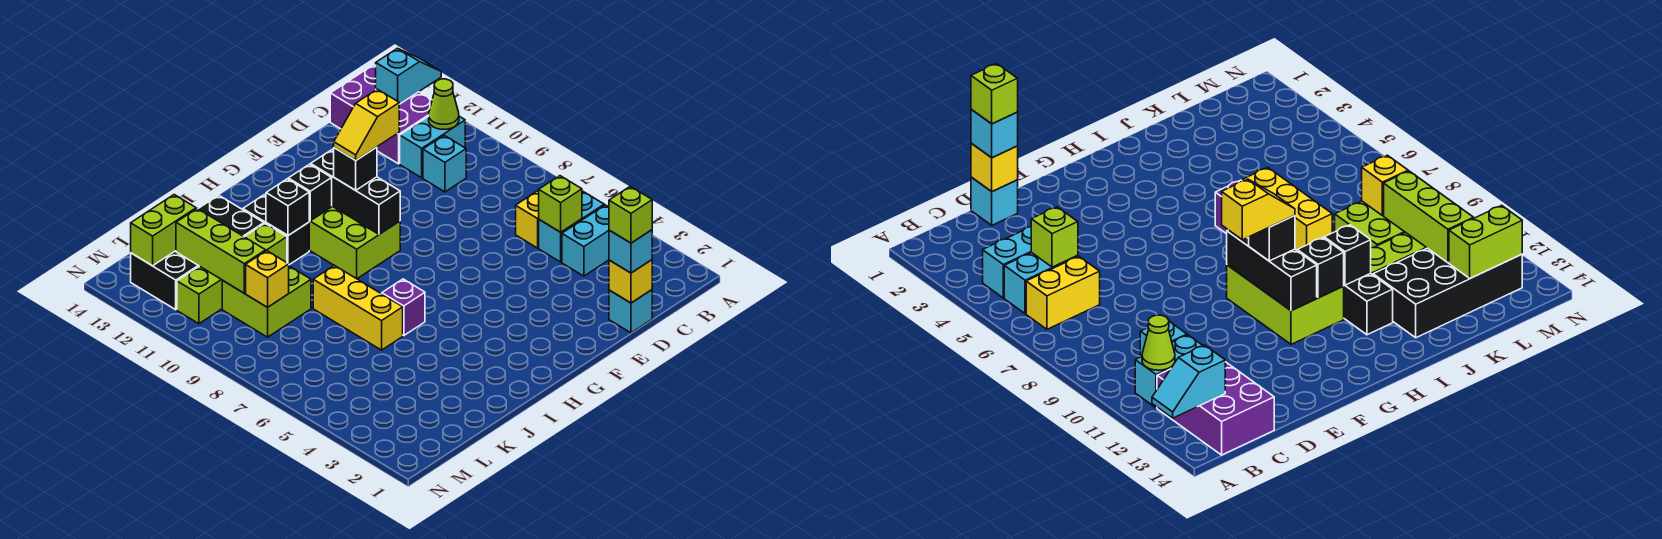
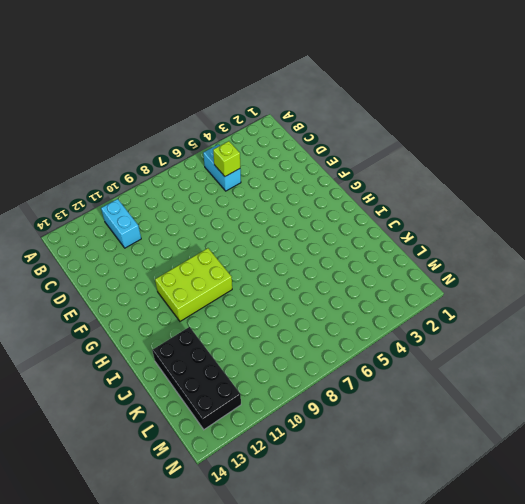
none -> cyan brick B4:C4 level 1
none -> yellow brick B6:C6 level 1
none -> purple brick B12:C14 level 1

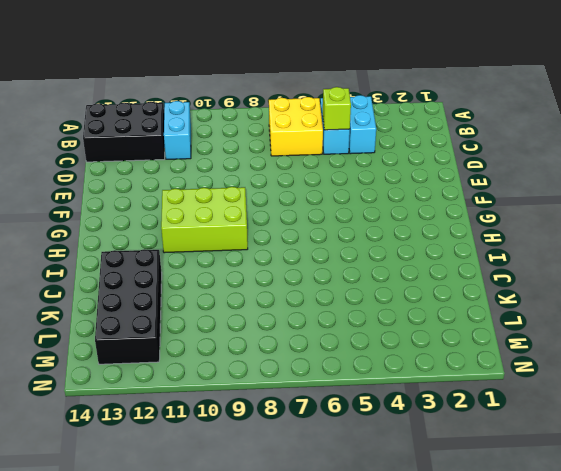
yellow brick B6:C7 level 1 -> yellow brick B6:C6 level 1
black brick B12:C14 level 1 -> purple brick B12:C14 level 1
none -> cyan brick C10 level 1
none -> cyan brick D1 level 1
none -> purple brick I6 level 1

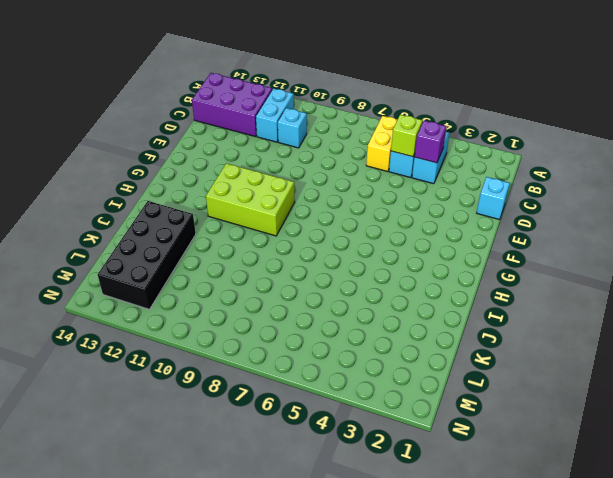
purple brick C4 level 2 -> purple brick I6 level 1
none -> black brick I11:I12 level 1
none -> yellow brick J6:J8 level 1
none -> lime brick J11:M11 level 1

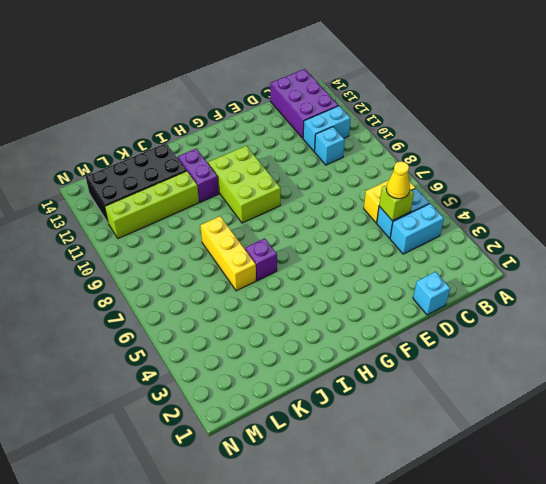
yellow cone C5 level 3 -> none
purple brick I11:I12 level 1 -> black brick I11:I12 level 1
none -> lime brick K9:L10 level 1
none -> cyan slope A13:B13 level 2 top B
none -> lime cone B11 level 2

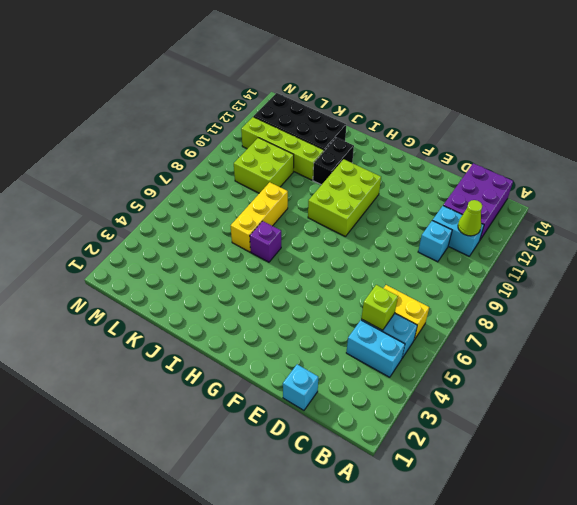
none -> cyan slope A13:B13 level 2 top B
none -> yellow brick D1 level 2
none -> black brick G9:G11 level 2

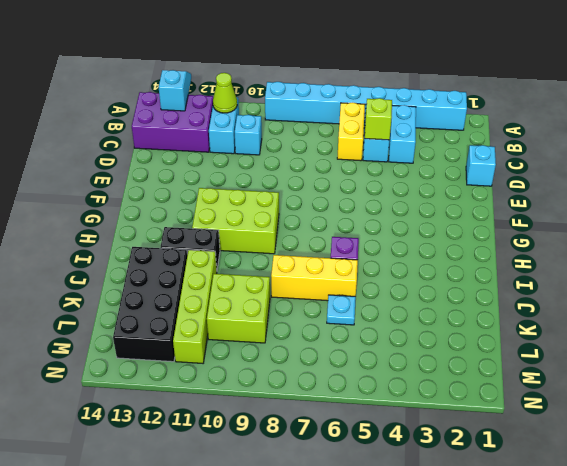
cyan brick A2:A9 level 1 -> none
cyan plate K6 level 1 -> none
none -> yellow brick D1 level 2
none -> black brick G9:G11 level 2
none -> black brick H11 level 2

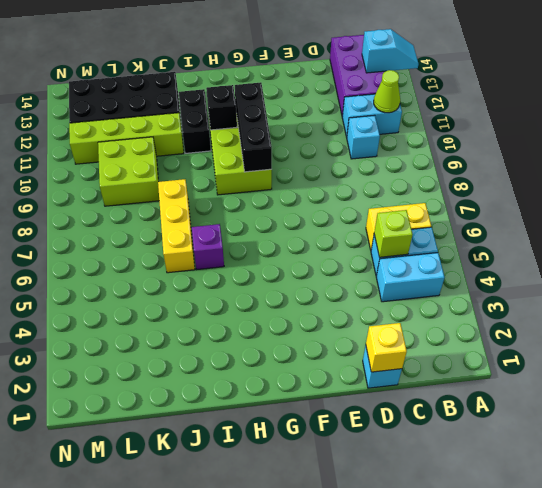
none -> black brick I11 level 2
none -> yellow brick L9 level 2
none -> lime brick L10:L12 level 2

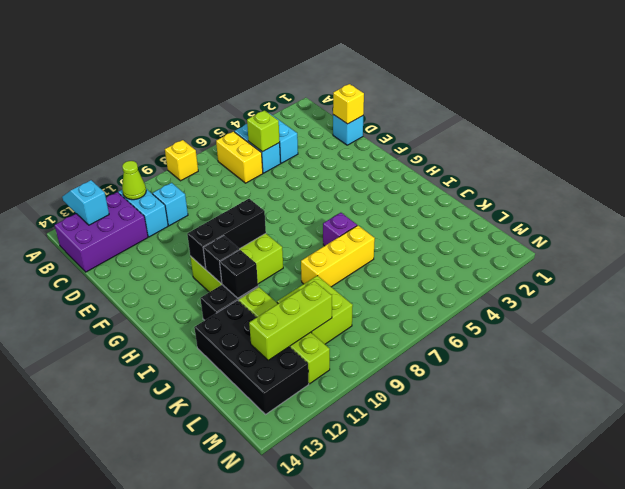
yellow brick A8 level 1 -> yellow brick L9 level 2
none -> lime brick L13:M13 level 2
none -> cyan brick D1 level 3
none -> black brick G10 level 3

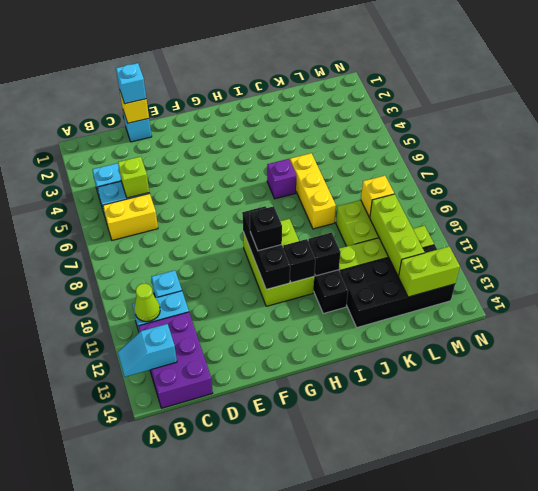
none -> lime brick D1 level 4
none -> yellow slope F10:G10 level 4 top F

